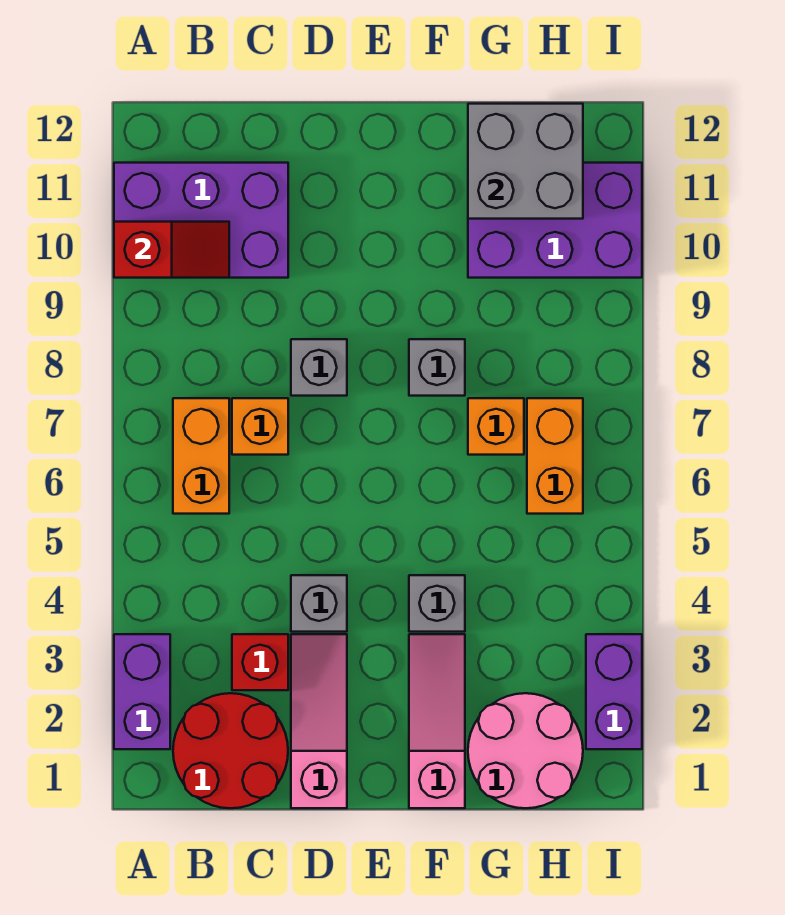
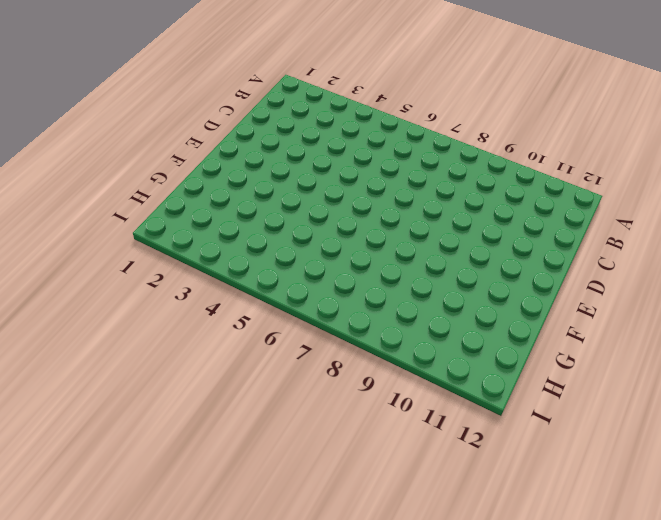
none -> purple brick A2:A3 level 1
none -> purple brick A10:C11 level 1
none -> red round brick B1:C2 level 1

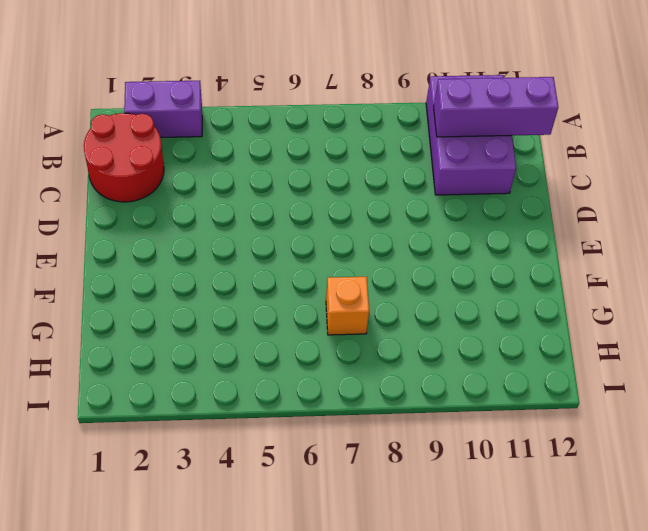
purple brick B10:B12 level 2 -> red slope A10:B10 level 2 top A
none -> orange brick B6:B7 level 1
none -> red brick C3 level 1
none -> orange brick C7 level 1

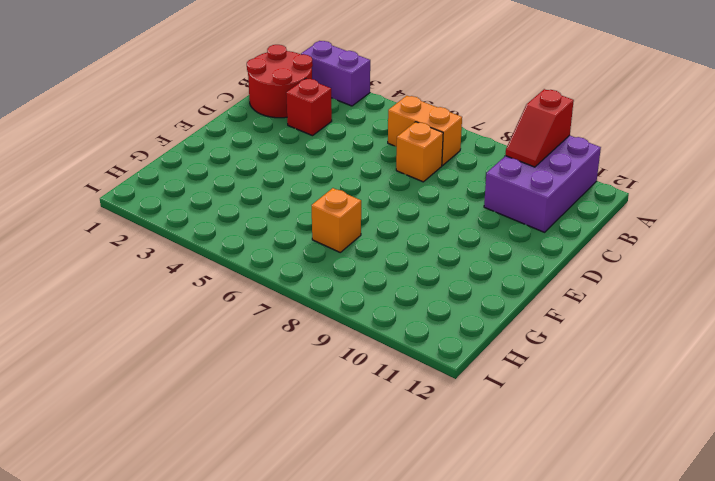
none -> pink slope D1:D3 level 1 top 1
none -> grey brick D4 level 1
none -> grey brick D8 level 1

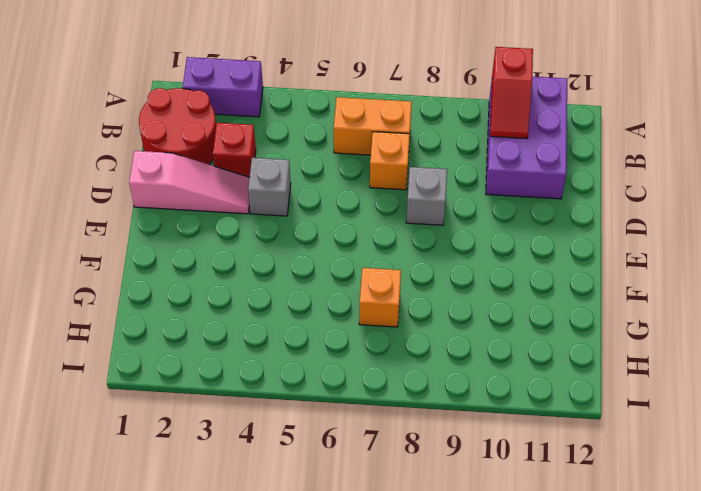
none -> pink slope F1:F3 level 1 top 1
none -> grey brick F4 level 1
none -> grey brick F8 level 1

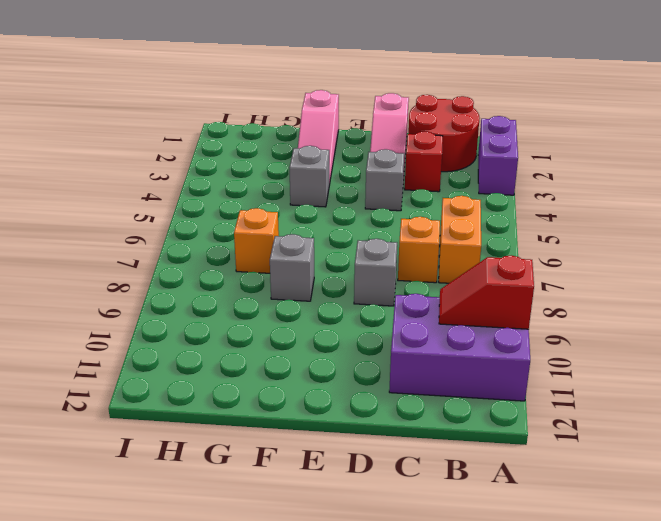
none -> pink round brick G1:H2 level 1
none -> purple brick G10:I11 level 1
none -> orange brick H6:H7 level 1

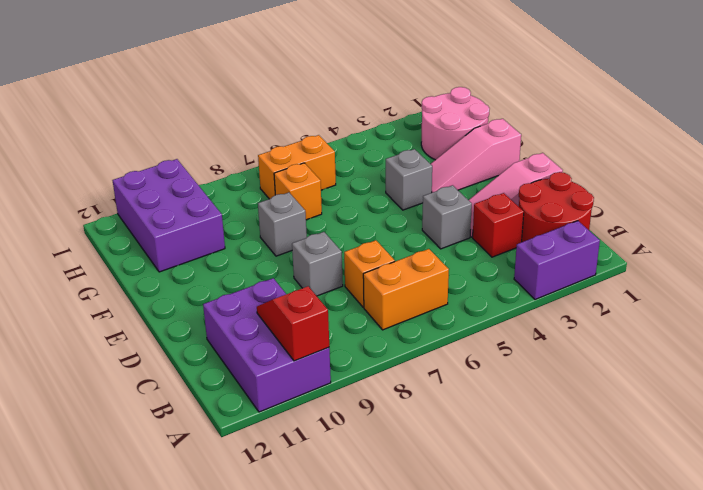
none -> purple brick I2:I3 level 1
none -> grey brick G11:H12 level 2

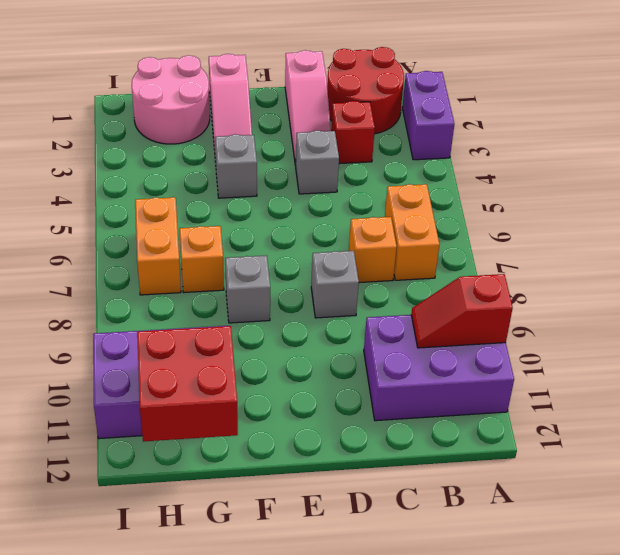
red brick G11:H12 level 2 -> grey brick G11:H12 level 2
none -> purple brick I2:I3 level 1

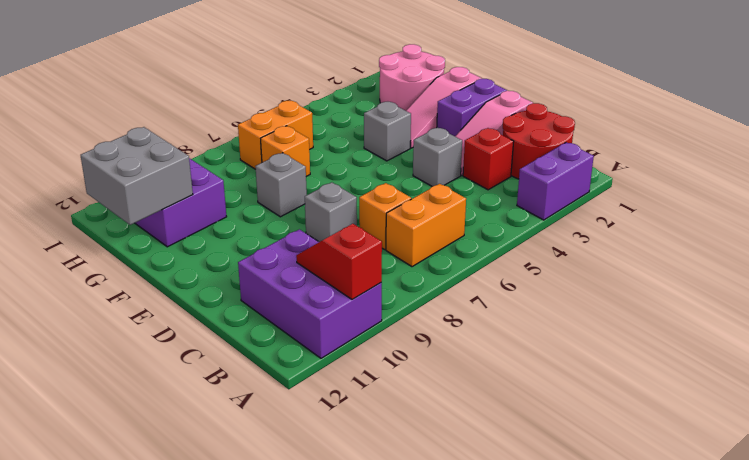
purple brick E1:E2 level 1 -> purple brick I2:I3 level 1

